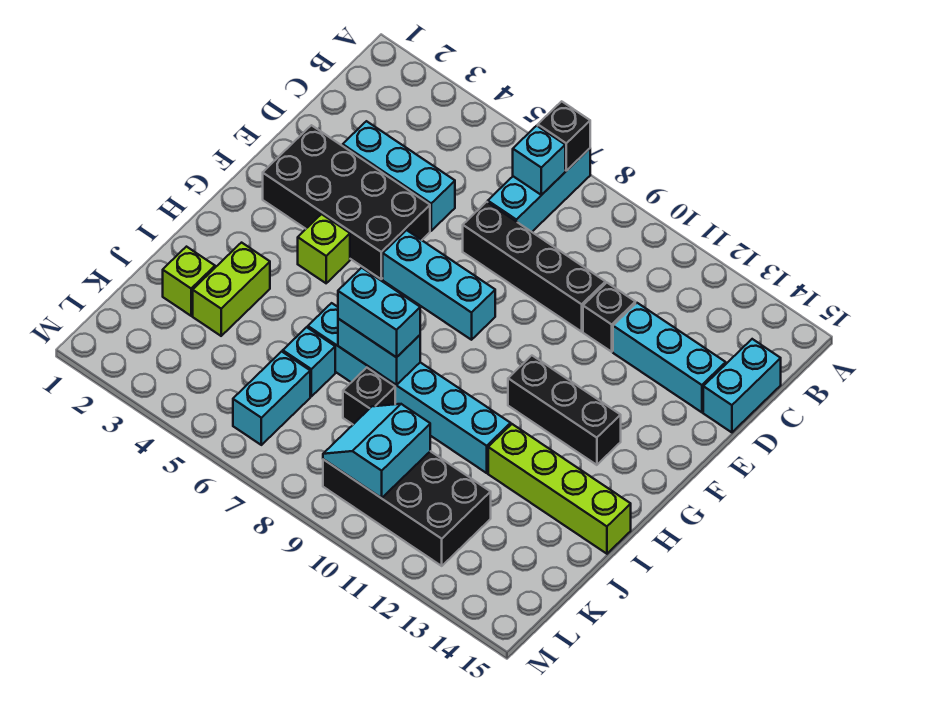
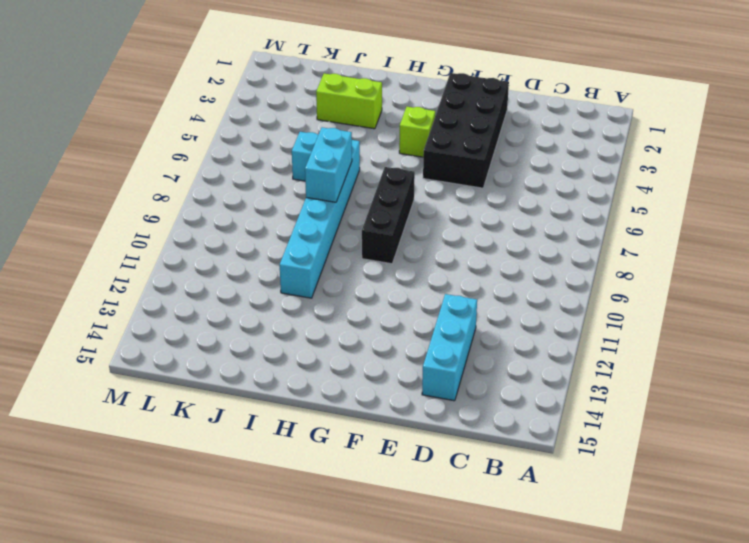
black brick G7:G9 level 1 -> black brick G11:G13 level 1
none -> cyan brick A7:C7 level 1
none -> cyan brick C15:D15 level 1
none -> cyan brick D3:D5 level 1

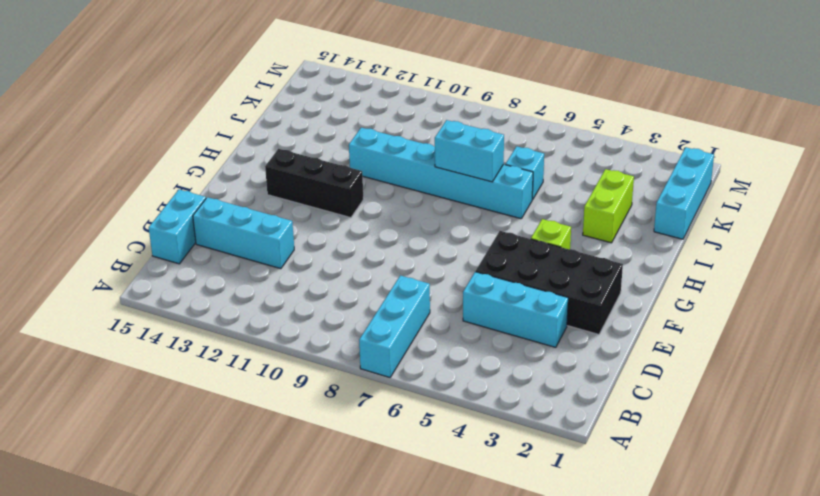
cyan brick J1:L1 level 1 -> cyan brick F6:F8 level 1
none -> black brick D7:D10 level 1
none -> black brick D11 level 1
none -> lime brick I12:I15 level 1

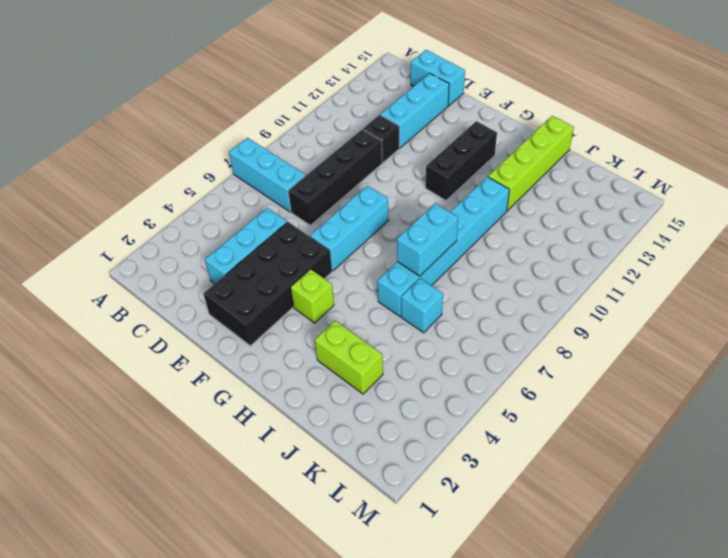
none -> lime brick J2 level 1
none -> black brick J8 level 1
none -> cyan brick K6:L6 level 1

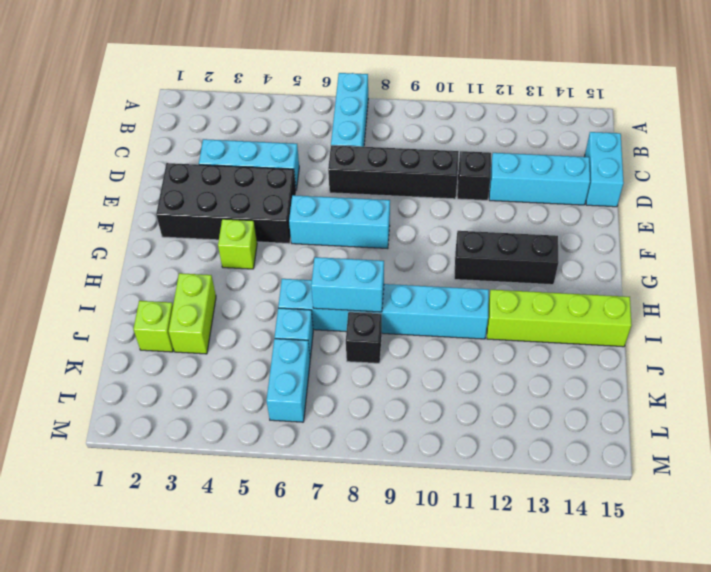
none -> black brick K9:L12 level 1
none -> black brick A7 level 2
none -> cyan brick B7 level 2

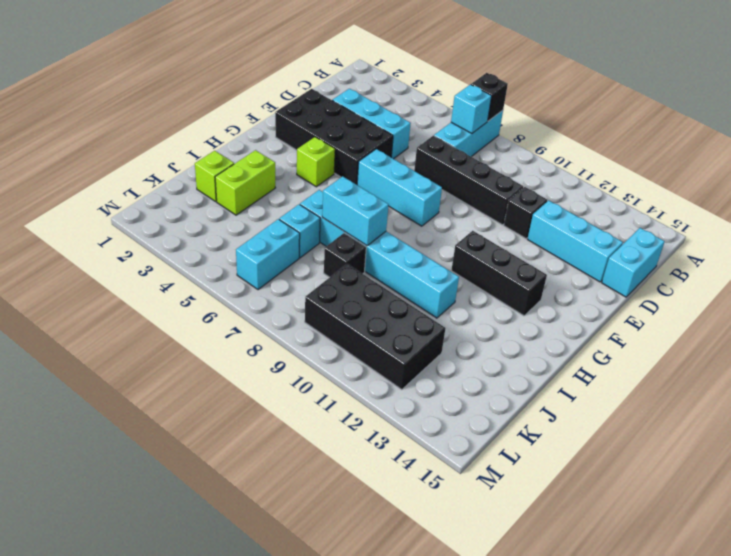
none -> lime brick I12:I15 level 1
none -> cyan slope K9:L10 level 2 top 10
none -> cyan brick I7:I8 level 3

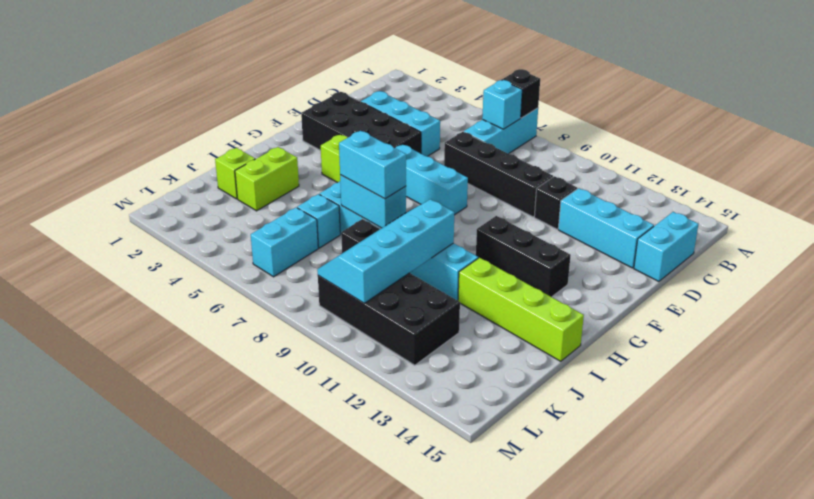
cyan slope I9:L10 level 2 top 10 -> cyan slope K9:L10 level 2 top 10

